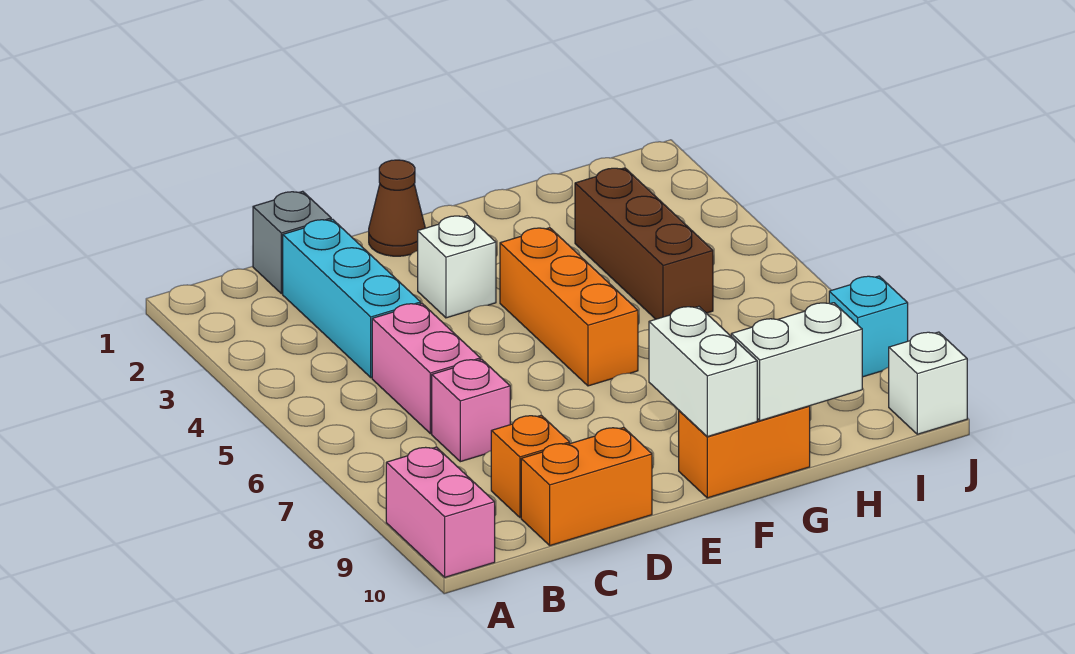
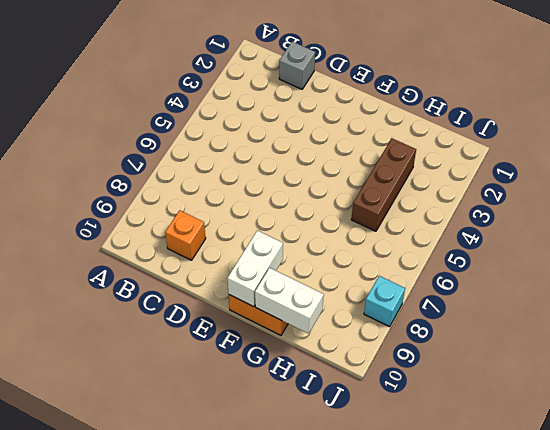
none -> pink brick A9:A10 level 1
none -> cyan brick C2:C4 level 1
none -> pink brick C5:C6 level 1

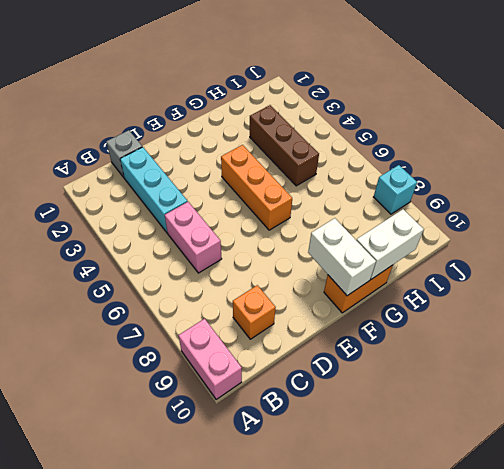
none -> pink brick C7 level 1
none -> orange brick C10:D10 level 1
none -> brown cone E1 level 1

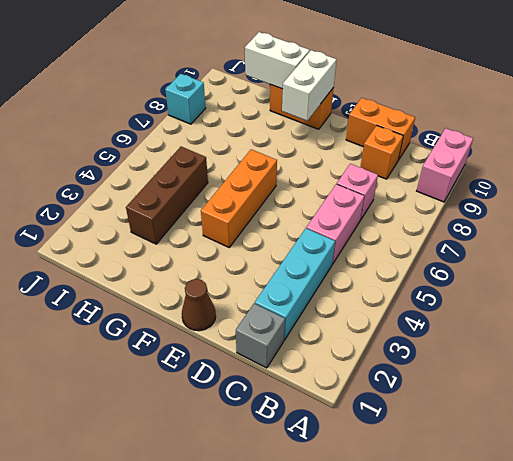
none -> white brick E3 level 1
none -> white brick J10 level 1

